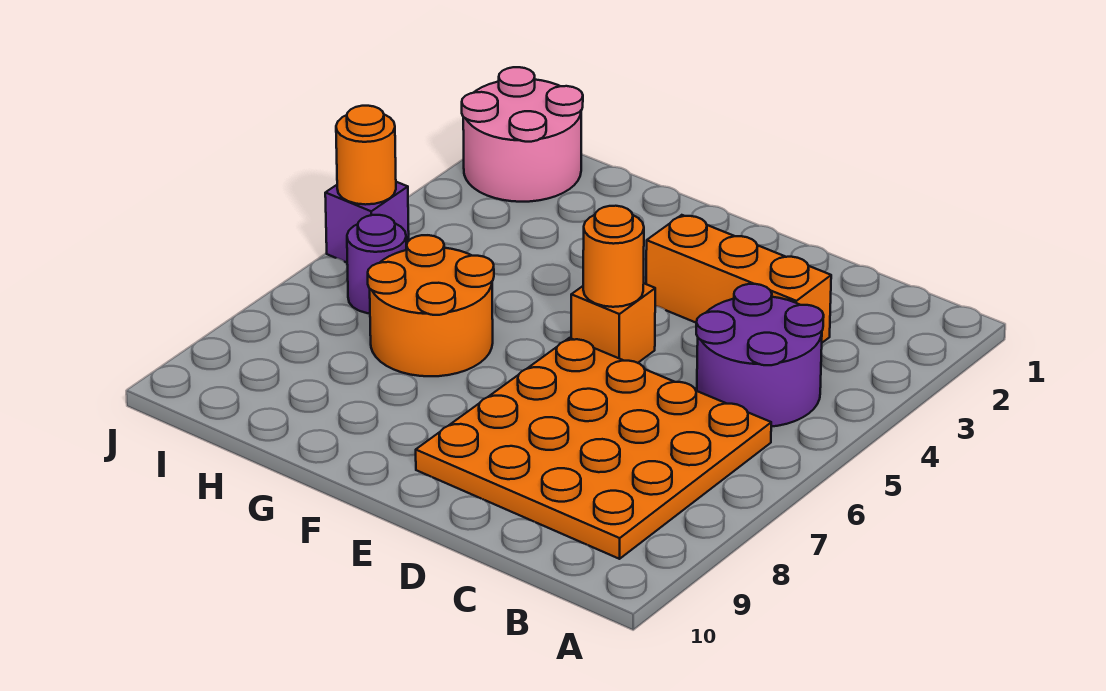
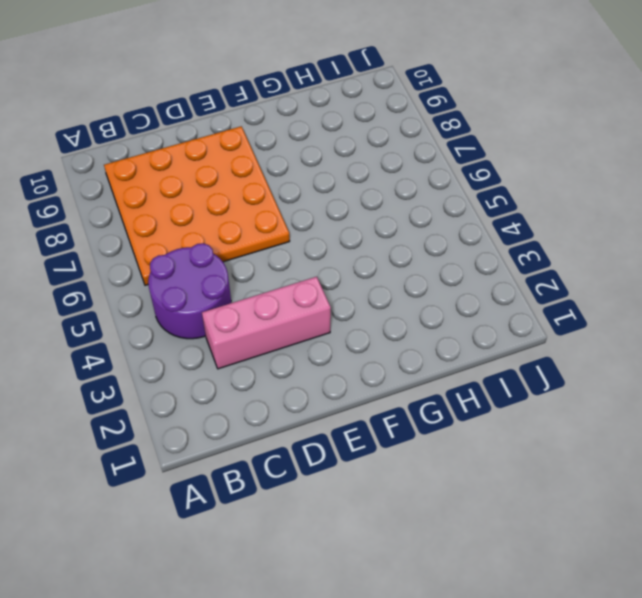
pink brick C3:E3 level 1 -> orange brick C3:E3 level 1
none -> orange brick E5 level 1
none -> orange round brick G6:H7 level 1

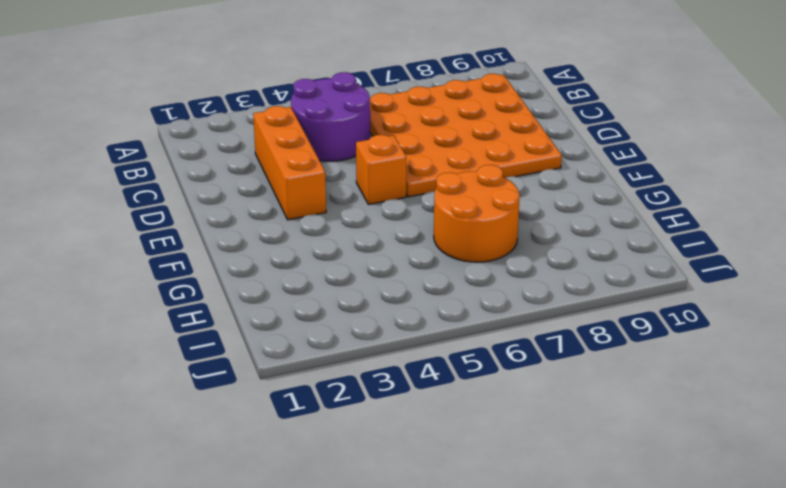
none -> pink round brick I1:J2 level 1
none -> purple round brick I6 level 1

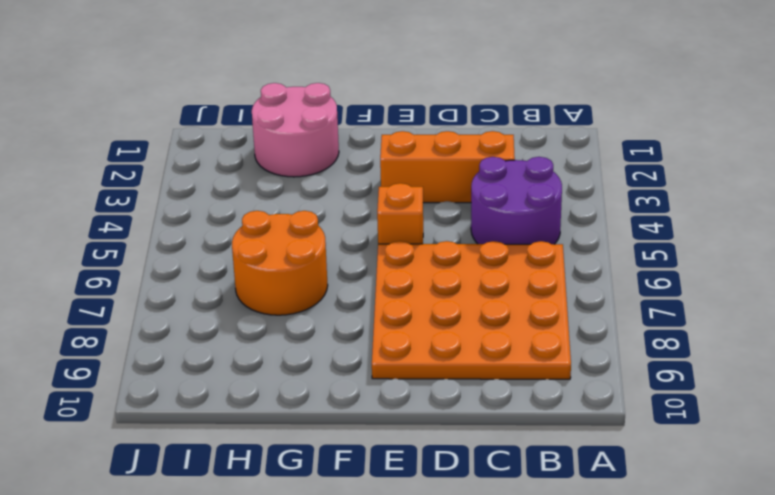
pink round brick G1:H2 level 1 -> pink round brick I1:J2 level 1
none -> purple round brick I6 level 1
none -> purple brick J5 level 1

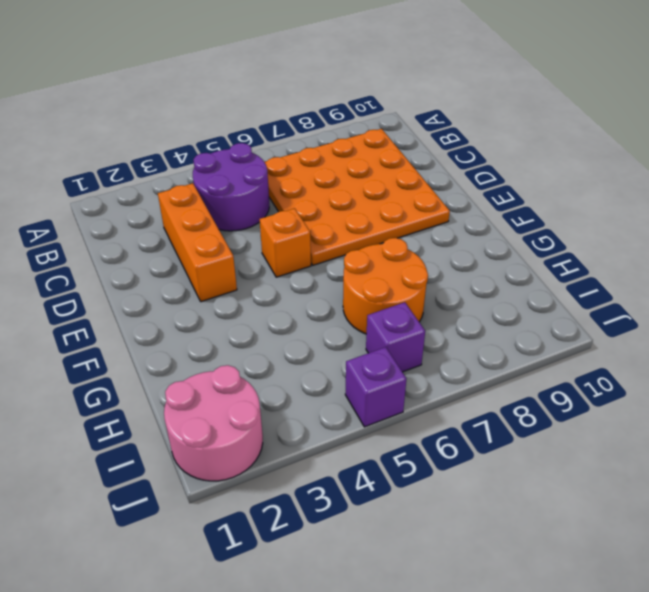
purple brick I6 level 1 -> purple round brick I6 level 1
none -> orange round brick E5 level 2
none -> orange round brick J5 level 2

